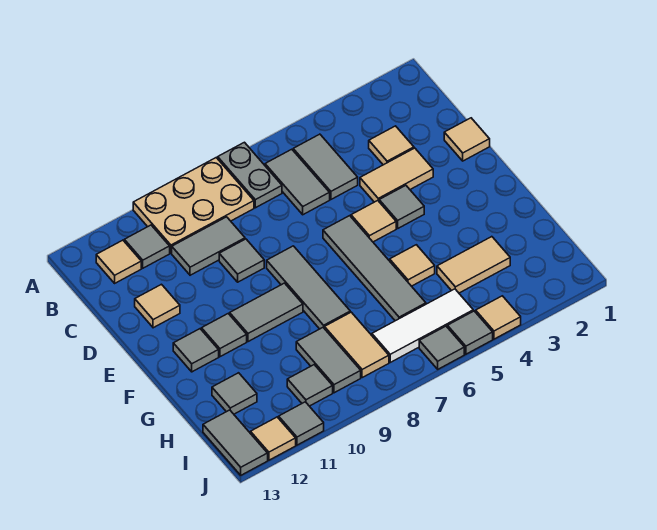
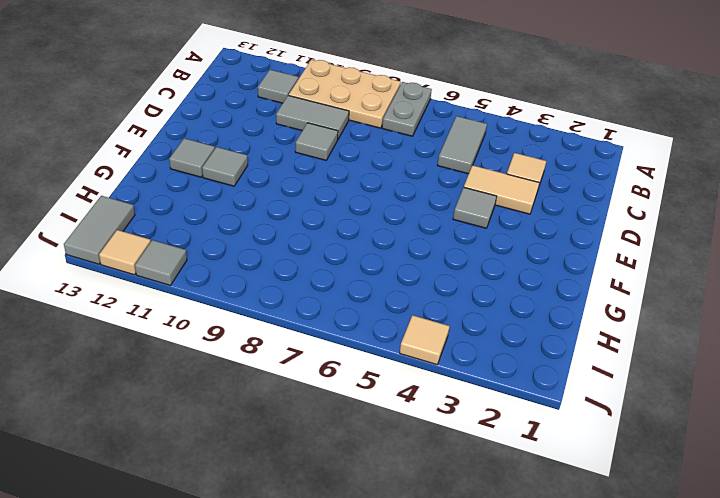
none -> grey tile B6:C6 level 1
none -> tan tile B12 level 1
none -> tan tile D1 level 1
none -> tan tile D12 level 1

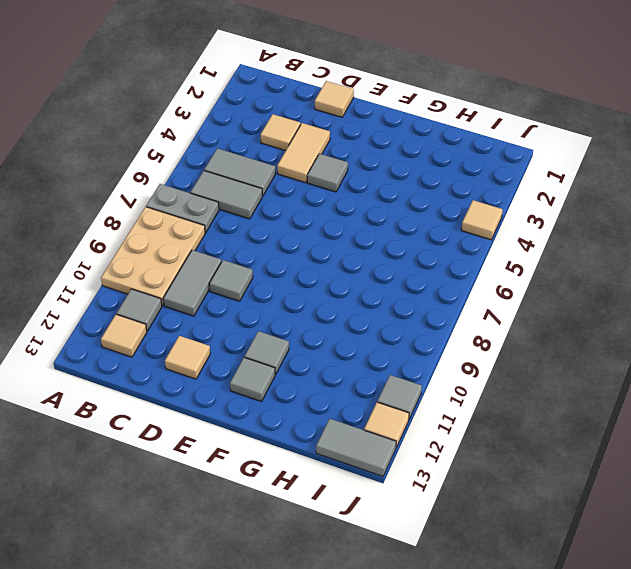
none -> tan tile E5 level 1
none -> grey tile E6:H6 level 1
none -> grey tile E8:G8 level 1
none -> grey tile F9:F10 level 1

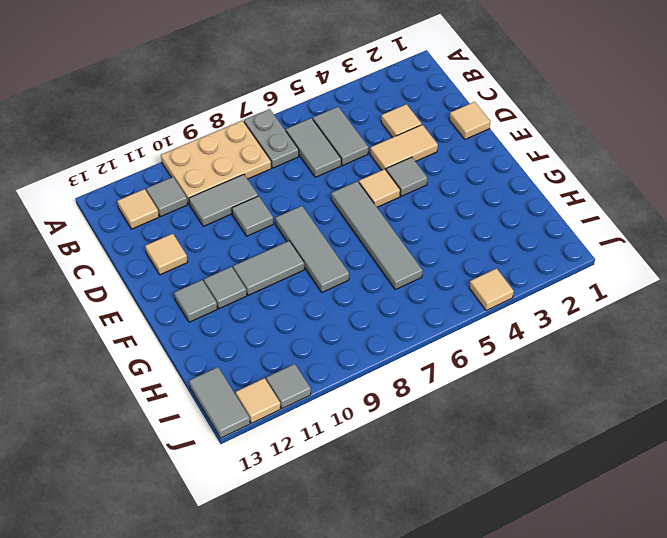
none -> tan tile G5 level 1
none -> tan tile H3:H4 level 1
none -> tan tile H8:I8 level 1
none -> grey tile H9:I9 level 1

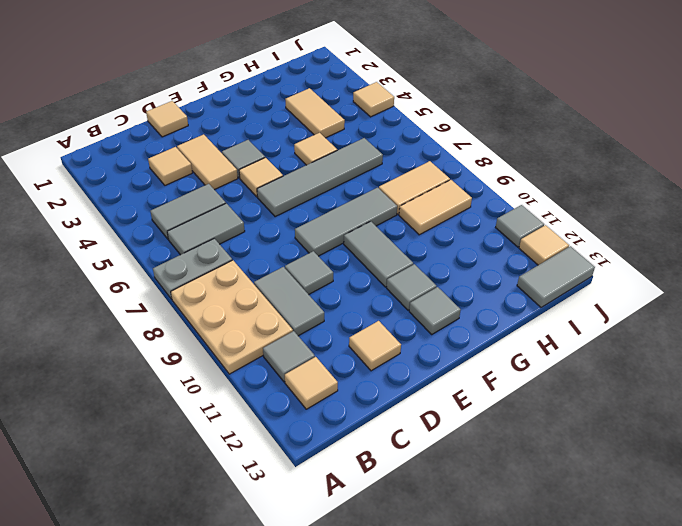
tan tile H9:I9 level 1 -> grey tile H9:I9 level 1
none -> grey tile H12 level 1
none -> white tile I5:I7 level 1
none -> grey tile I10 level 1
none -> grey tile J5 level 1

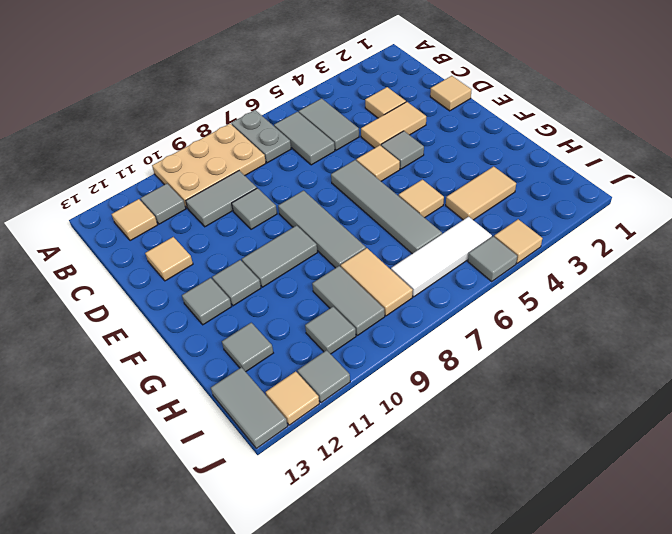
none -> grey tile J6 level 1

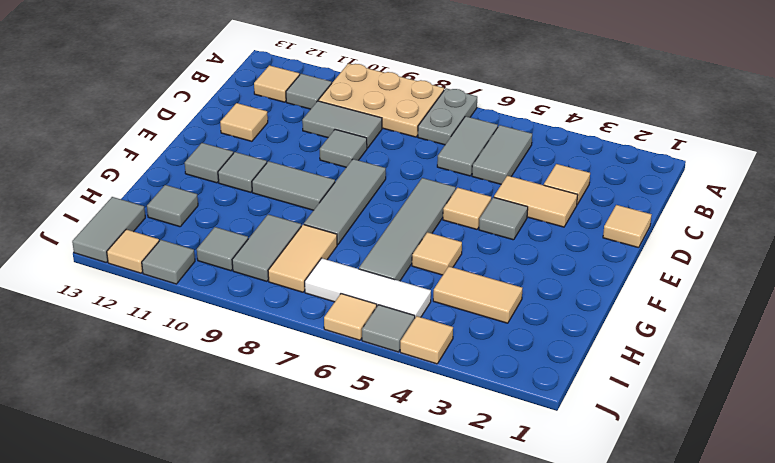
tan tile J6 level 1 -> grey tile J6 level 1

